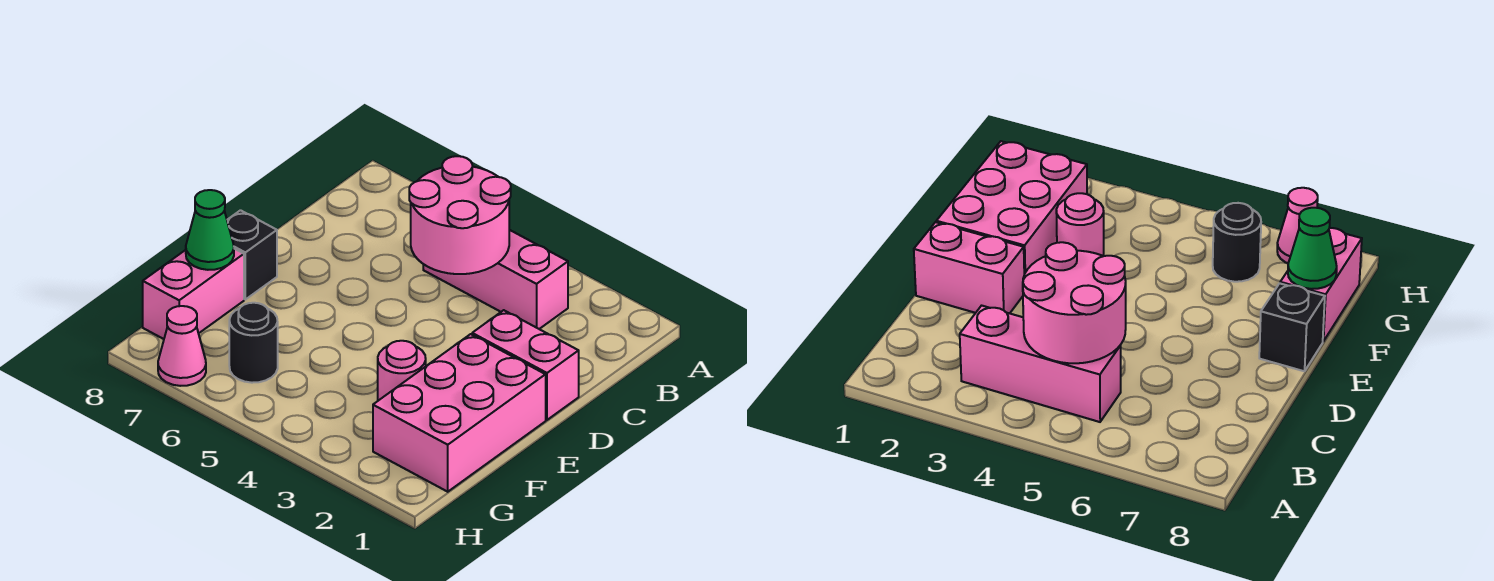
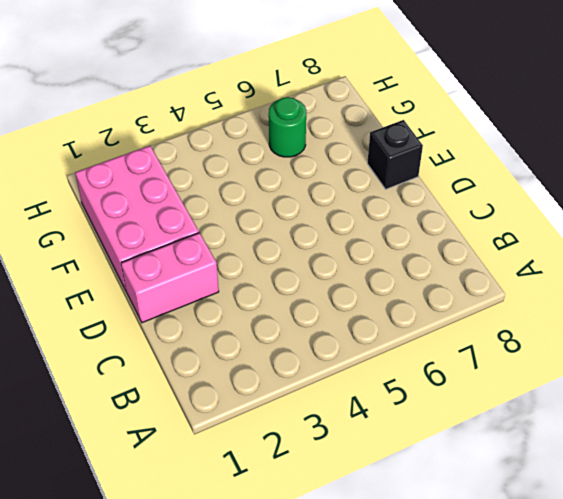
green round brick G6 level 1 -> black round brick G6 level 1
none -> pink brick B3:B5 level 1
none -> pink round brick F3 level 1

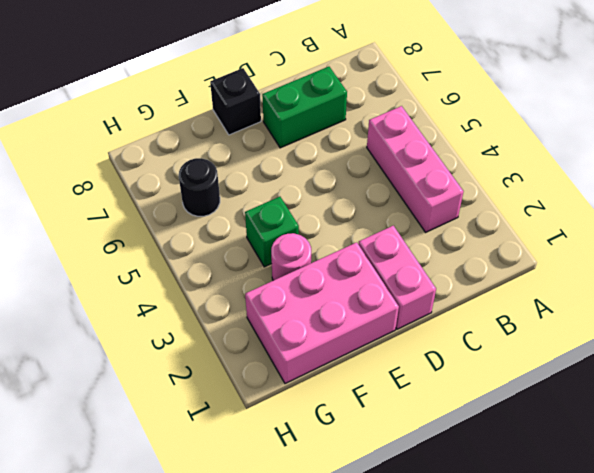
green brick C7:D7 level 1 -> none
green brick F4 level 1 -> none
none -> pink brick F8:G8 level 1
none -> pink cone H7 level 1

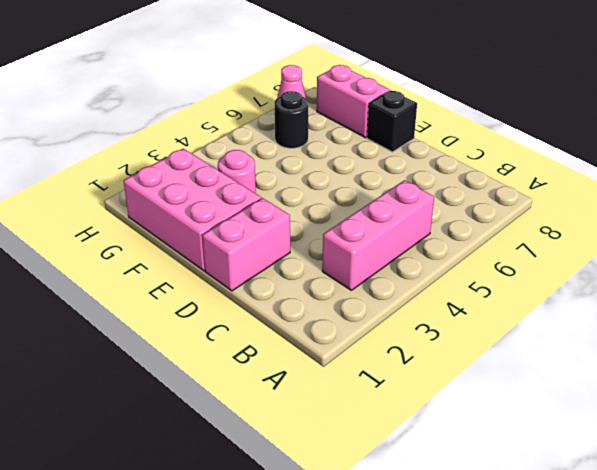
none -> pink round brick B4:C5 level 2
none -> green cone F8 level 2

